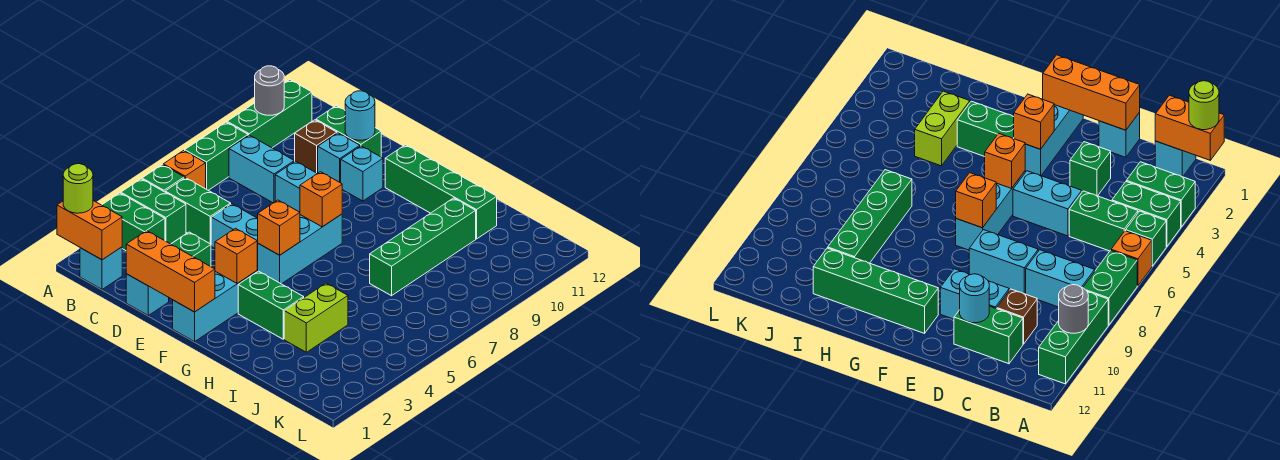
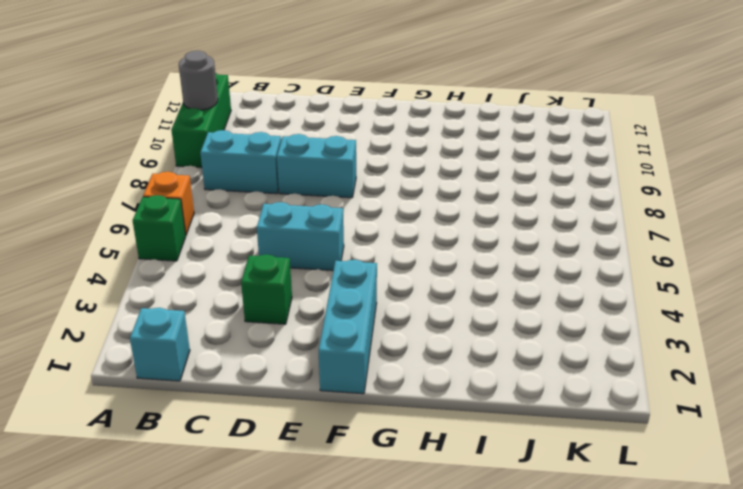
none -> green brick A3:B3 level 1
none -> green brick A4:B4 level 1
none -> green brick A7:A8 level 1
none -> green brick B5:C5 level 1

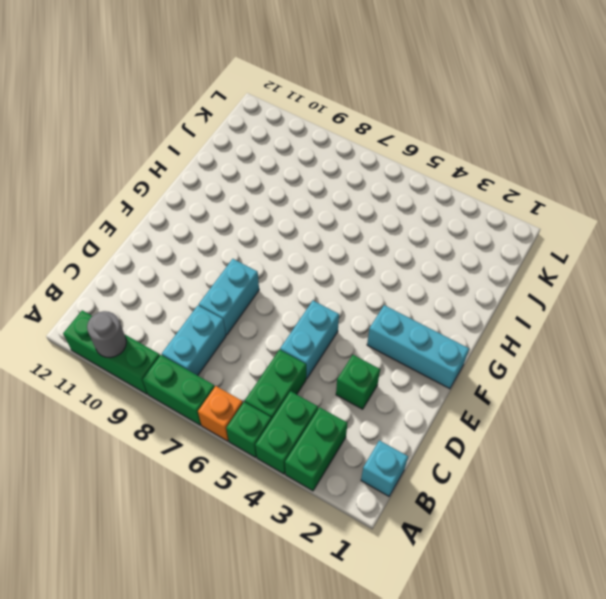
none -> brown brick C10 level 1
none -> green brick C11:D11 level 1
none -> cyan brick D1 level 1
none -> cyan brick D10 level 1

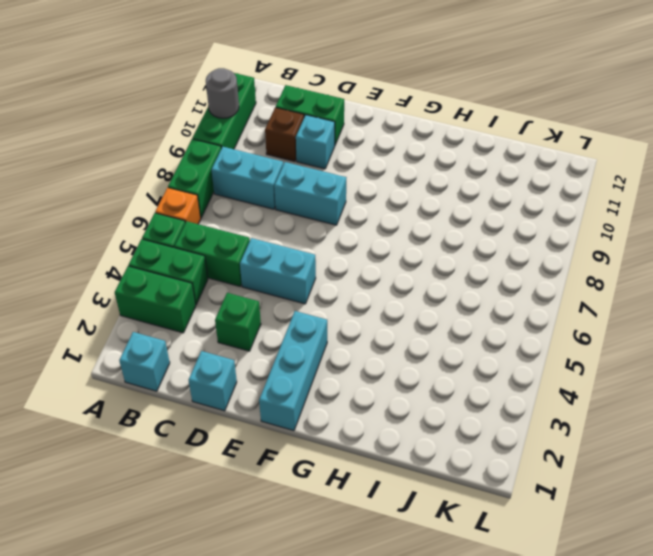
none -> cyan brick E10 level 1
none -> cyan brick F5:F7 level 1
none -> green brick F11:I11 level 1
none -> green brick G3:H3 level 1

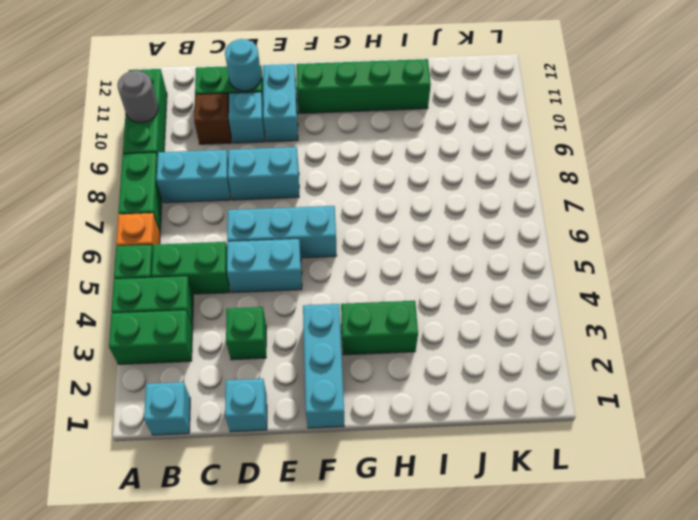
cyan brick D6:F6 level 1 -> cyan brick F5:F7 level 1
cyan brick E10:E11 level 1 -> cyan brick E10 level 1
none -> lime brick I3:I4 level 1
none -> green brick I7:I10 level 1
none -> orange brick A1:B1 level 2
none -> orange brick D1:F1 level 2

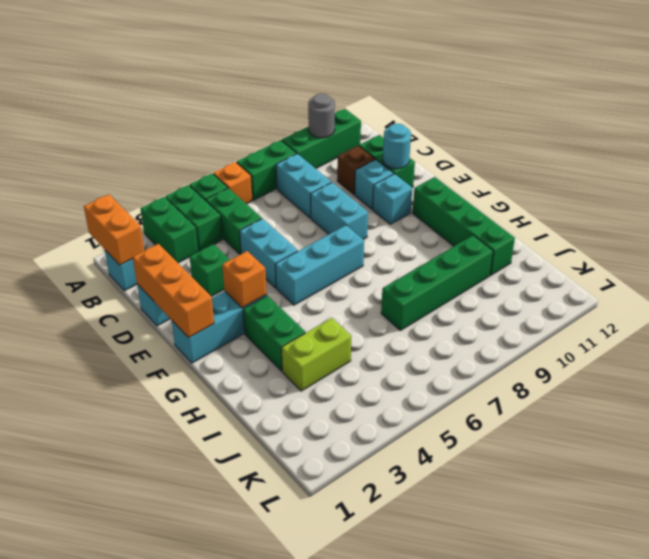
none -> orange brick F5 level 2
none -> orange brick F7 level 2
none -> lime round brick A1 level 3

